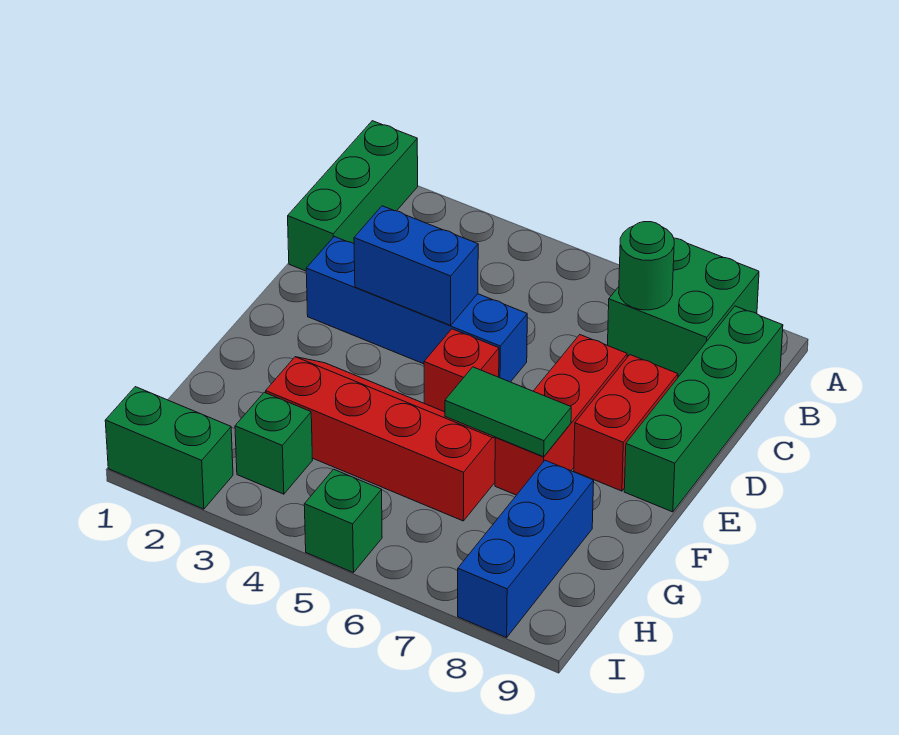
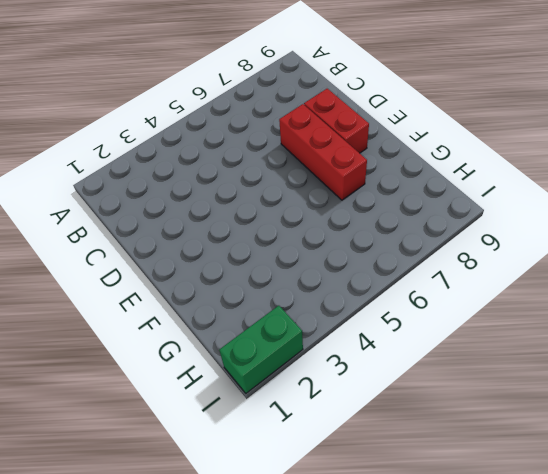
none -> green brick A1:C1 level 1
none -> green brick A7:B8 level 1
none -> green brick B9:E9 level 1

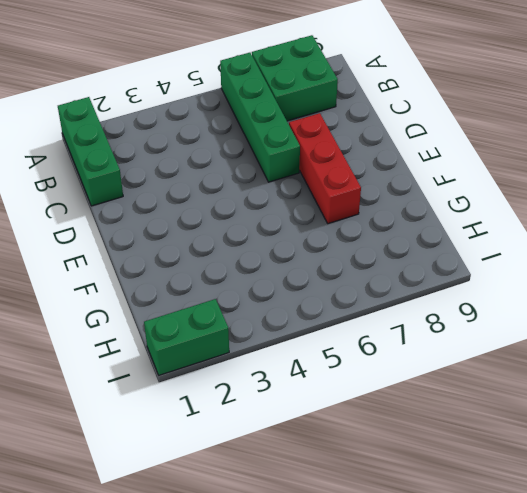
green brick A6:D6 level 1 -> green brick B9:E9 level 1
none -> blue brick D2:D5 level 1
none -> red brick D8:E8 level 1
none -> red brick E5 level 1

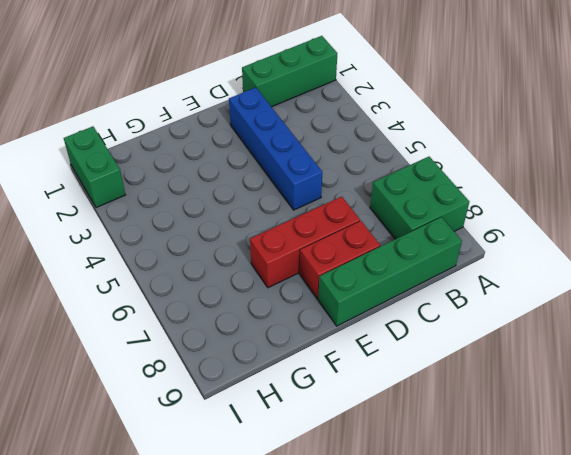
none -> red brick E5 level 1
none -> red slope F3:G6 level 1 top G
none -> blue brick G8:I8 level 1

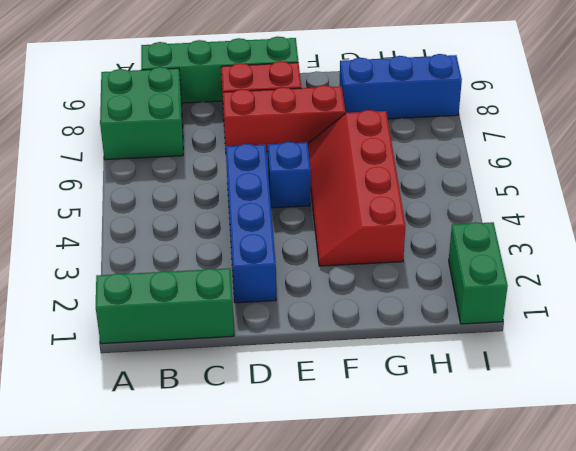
blue brick E5 level 1 -> red brick E5 level 1
none -> green brick H3 level 1
none -> green brick I5 level 1
none -> green round brick B7 level 2

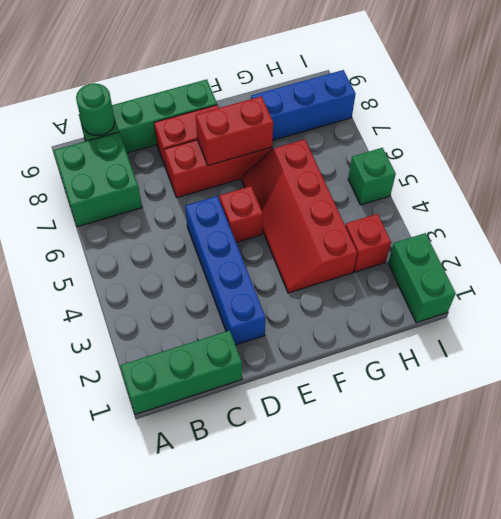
green round brick B9 level 2 -> green round brick B7 level 2
red brick E7:F7 level 2 -> green tile F6:F7 level 2
red brick H3 level 1 -> green brick H3 level 1
none -> blue brick D3:D4 level 2

